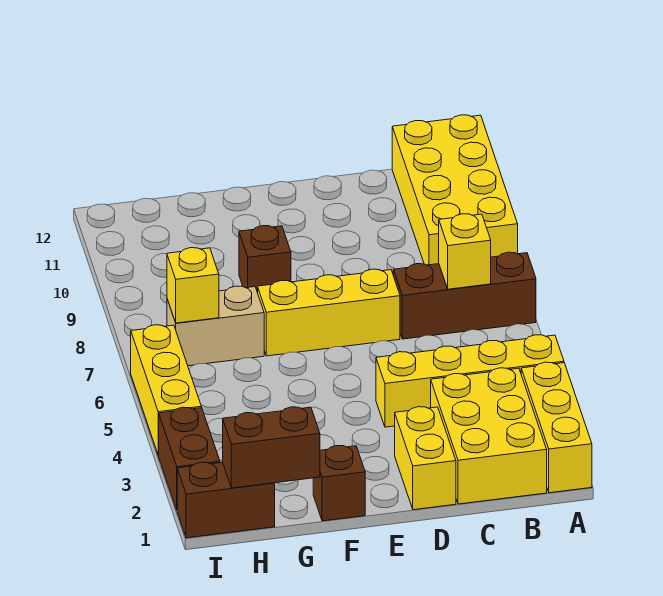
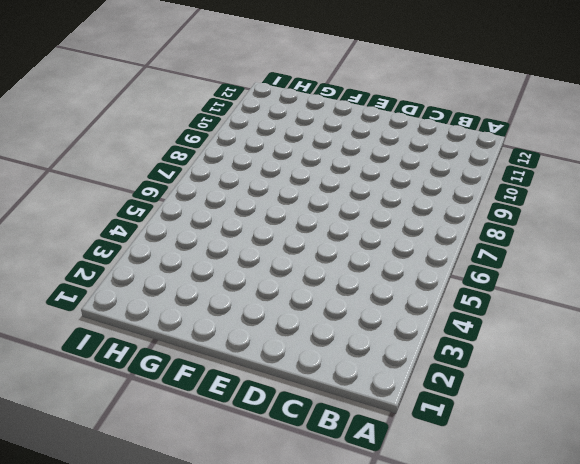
none -> yellow brick A1:A3 level 1
none -> yellow brick A4:D4 level 1
none -> brown brick A7:C7 level 1

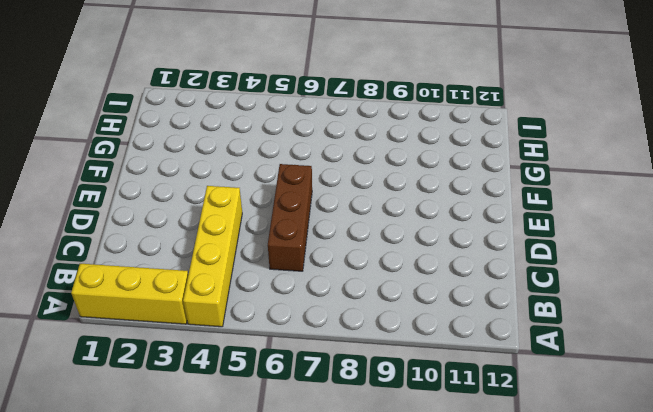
brown brick C6:E6 level 1 -> brown brick A7:C7 level 1
none -> yellow brick A9:B12 level 1
none -> yellow brick B1:C3 level 1
none -> yellow brick D1:D2 level 1

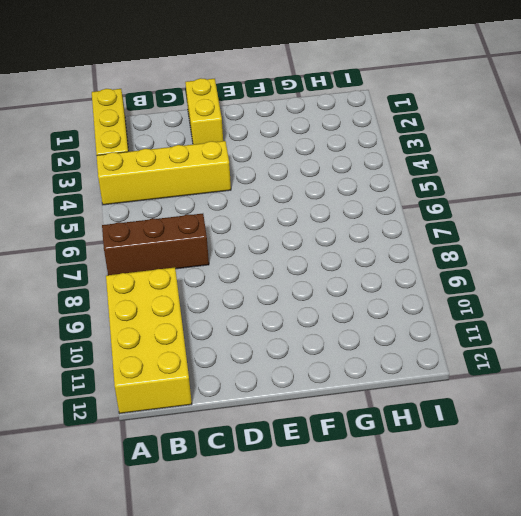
none -> yellow brick B1:C3 level 1
none -> yellow brick D7:F7 level 1
none -> brown brick F1 level 1

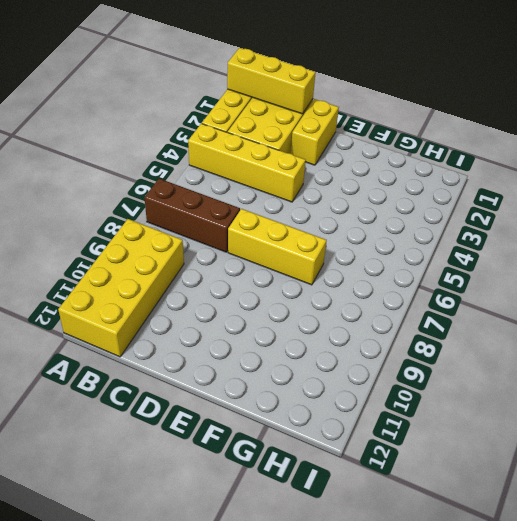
yellow brick A1:C1 level 2 -> yellow brick I4:I6 level 1
none -> brown brick F1 level 1
none -> brown brick F9 level 1
none -> tan brick G7:H7 level 1

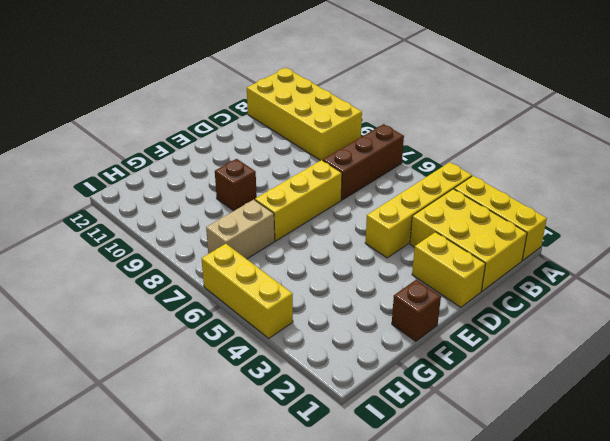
none -> brown brick H1:I1 level 1
none -> brown brick I2:I3 level 1
none -> yellow brick B7 level 2

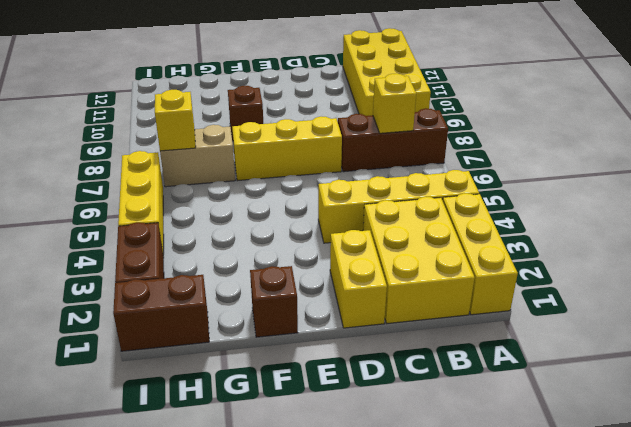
none -> brown brick G1:H1 level 2

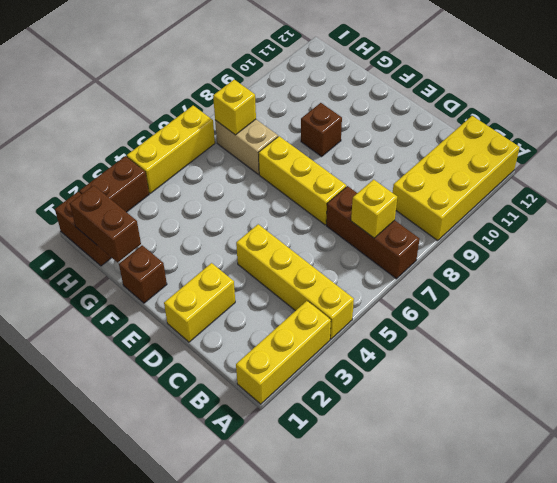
none -> yellow brick B1:C3 level 1

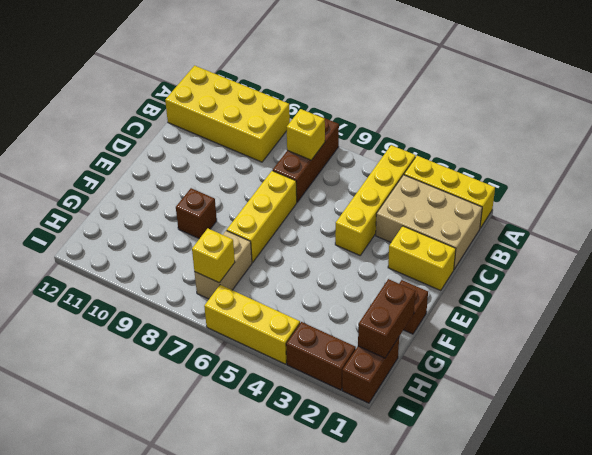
tan brick B1:C3 level 1 -> yellow brick B1:C3 level 1

